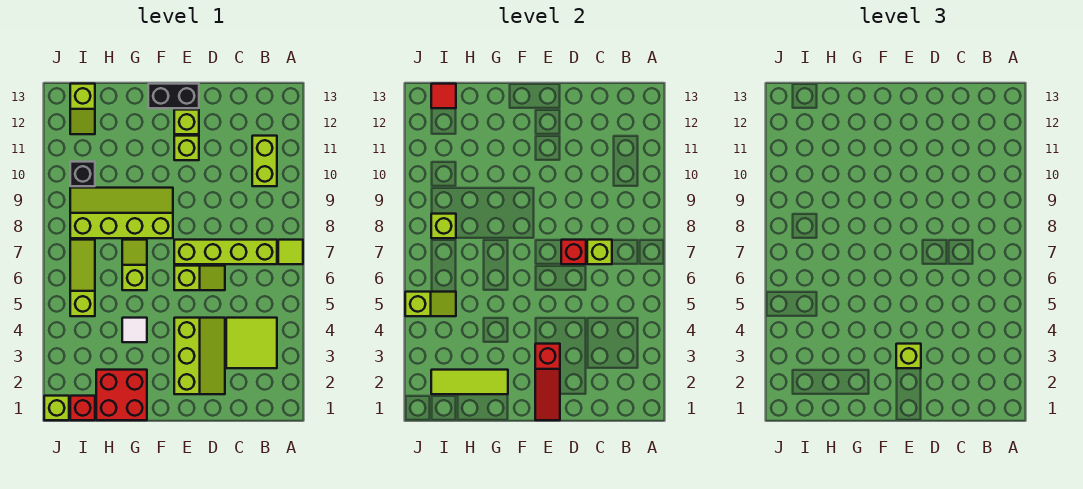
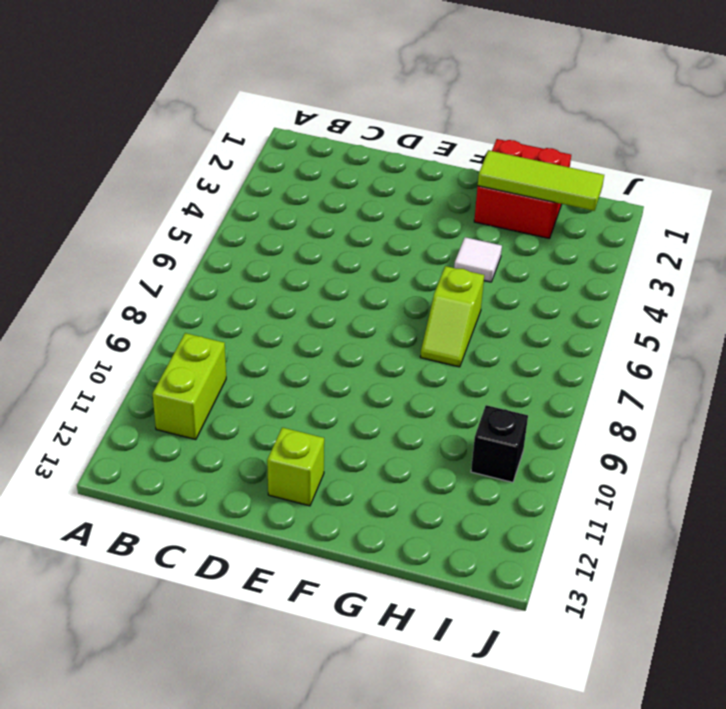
none -> lime tile A7 level 1
none -> lime tile B3:C4 level 1
none -> lime brick B7:E7 level 1

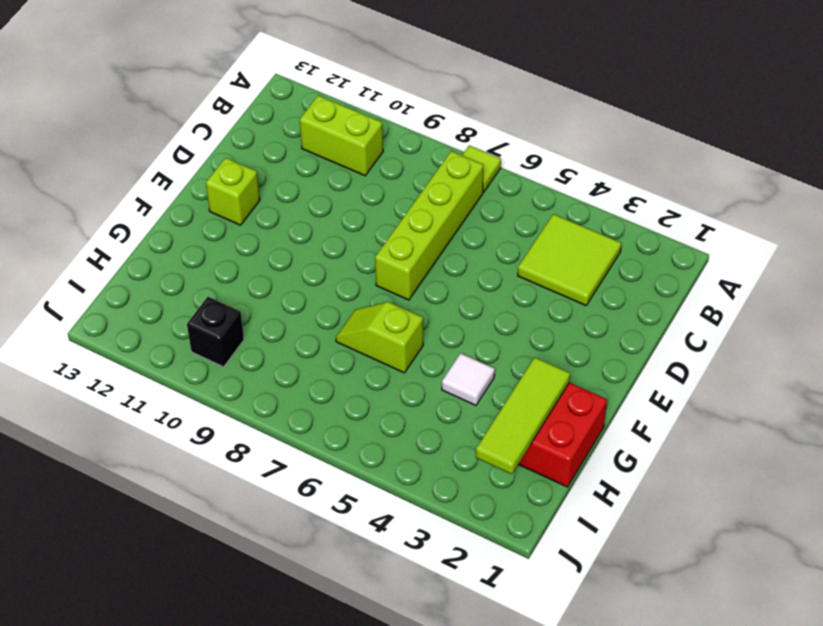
none -> lime slope D2:E4 level 1 top E
none -> lime slope D6:E6 level 1 top E
none -> lime brick E11 level 1

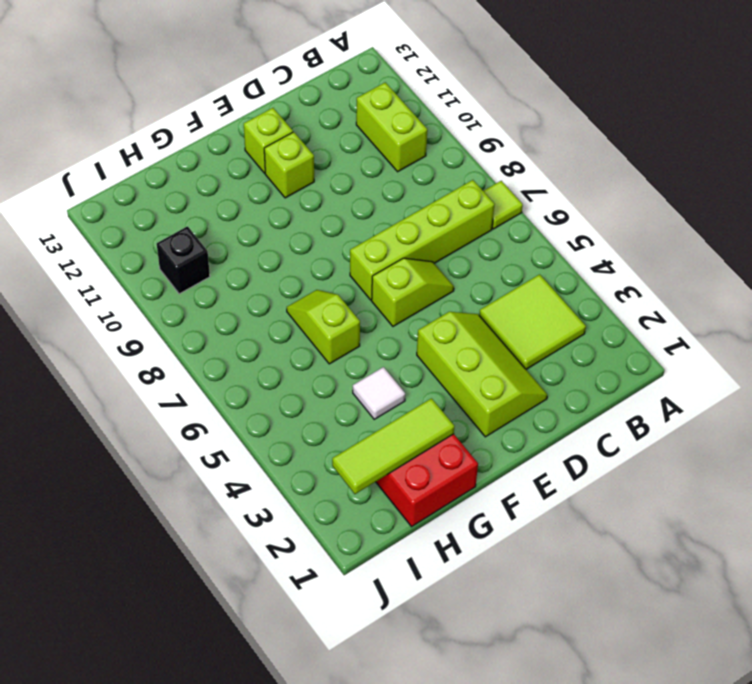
none -> black brick E13:F13 level 1
none -> lime slope F8:I9 level 1 top 8
none -> red brick I1 level 1

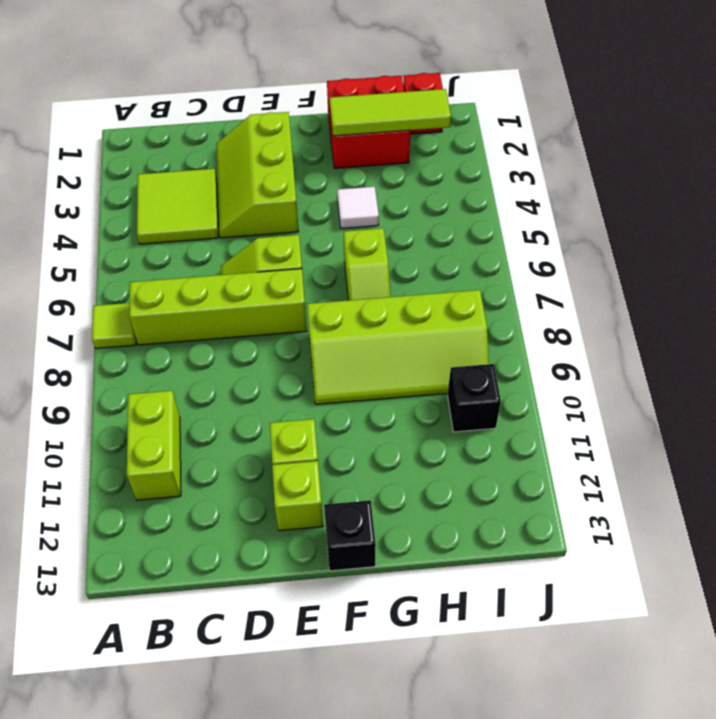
black brick F13 level 1 -> black brick E13:F13 level 1
none -> lime slope I5:I7 level 1 top 5
none -> lime slope I12:I13 level 1 top 13
none -> lime brick J1 level 1

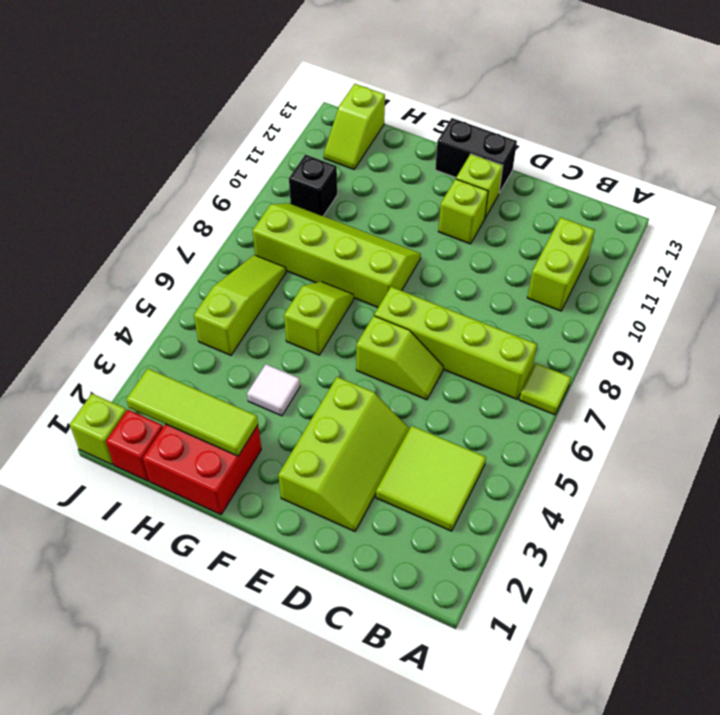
none -> lime brick C7 level 2
none -> red brick D7 level 2
none -> red slope E1:E3 level 2 top 3

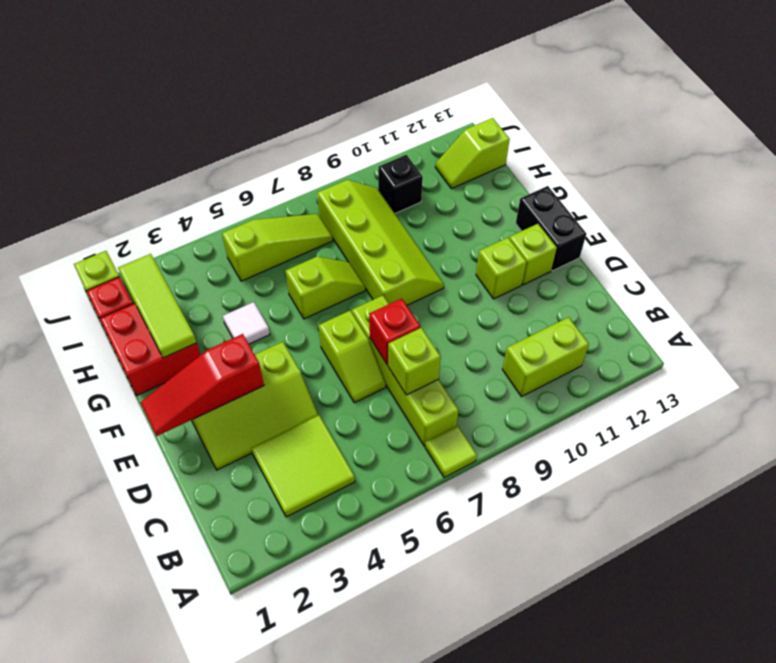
none -> lime slope I5:J5 level 2 top J
none -> lime brick I8 level 2
none -> red tile I13 level 2

